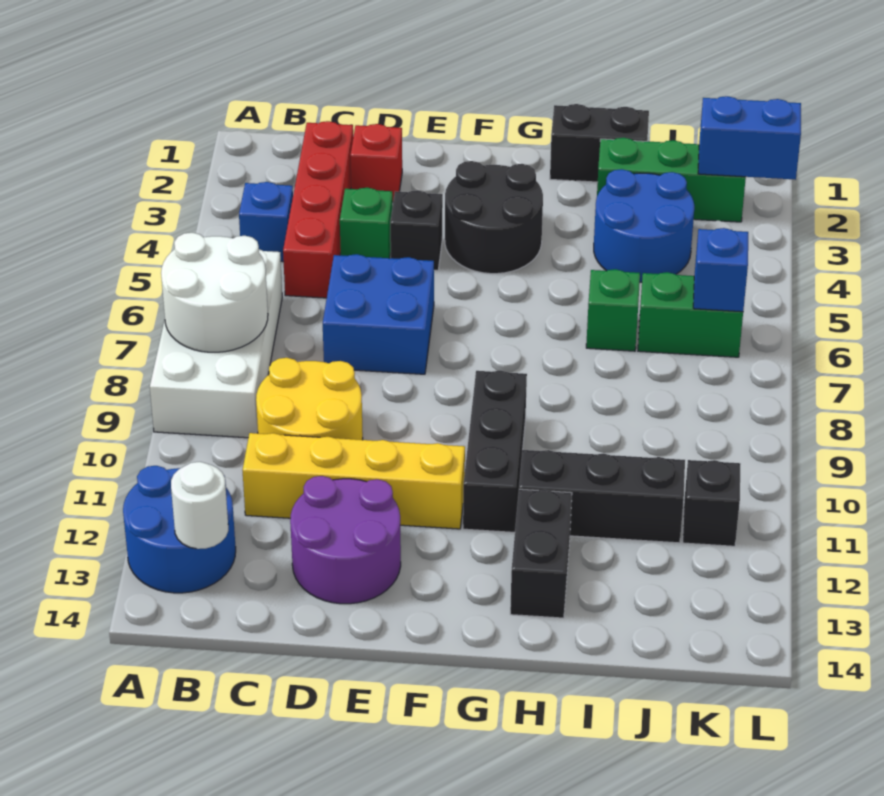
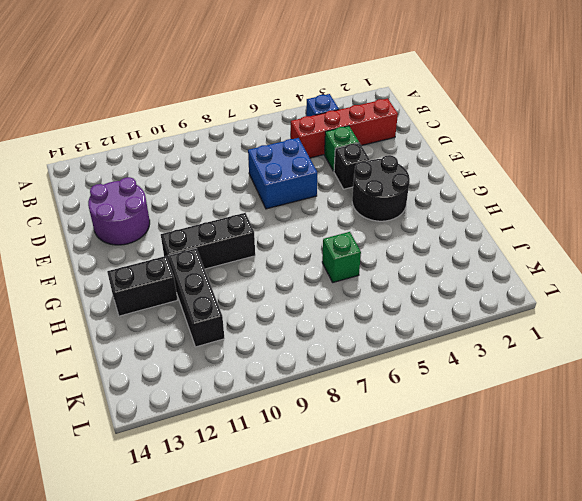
none -> white brick A6:B9 level 1
none -> blue round brick A12:B13 level 1
none -> yellow round brick C9:D10 level 1

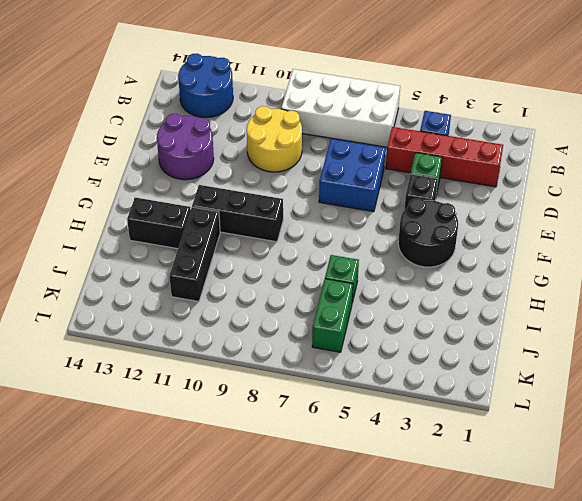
none -> yellow brick C11:F11 level 1
none -> red brick D2 level 1
none -> black brick H1:I1 level 1

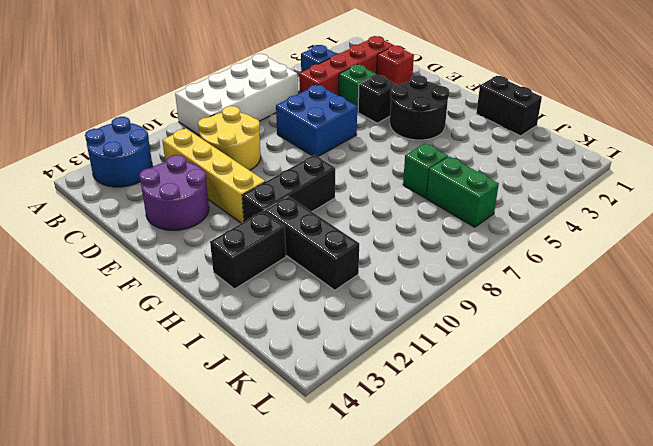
none -> green brick I2:K2 level 1
none -> blue round brick I3:J4 level 1
none -> black brick K11 level 1

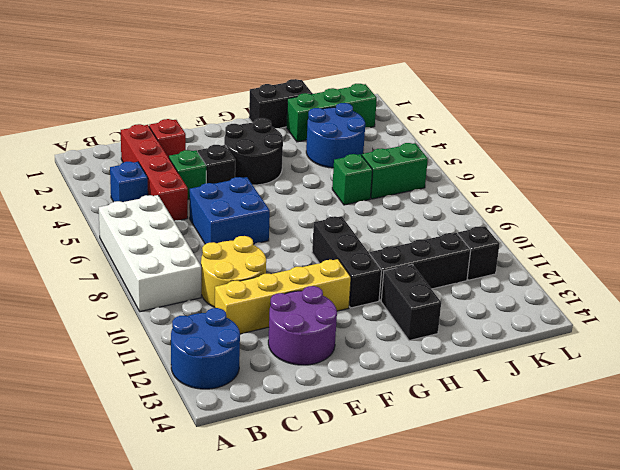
none -> white round brick A7:B8 level 2
none -> white round brick B13 level 2
none -> blue brick K2:L2 level 2

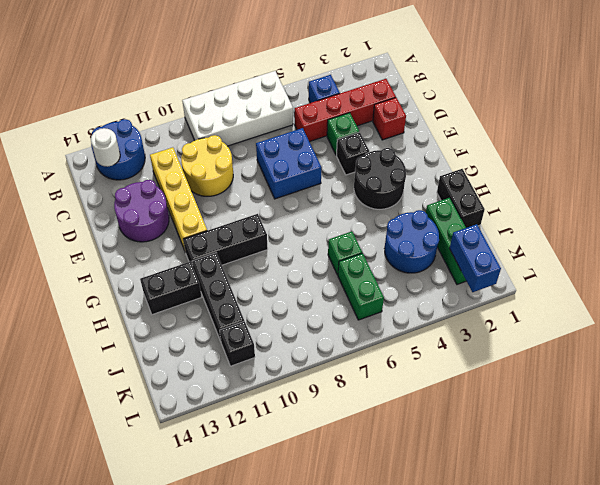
none -> white round brick A7:B8 level 2
none -> blue brick K6 level 2

